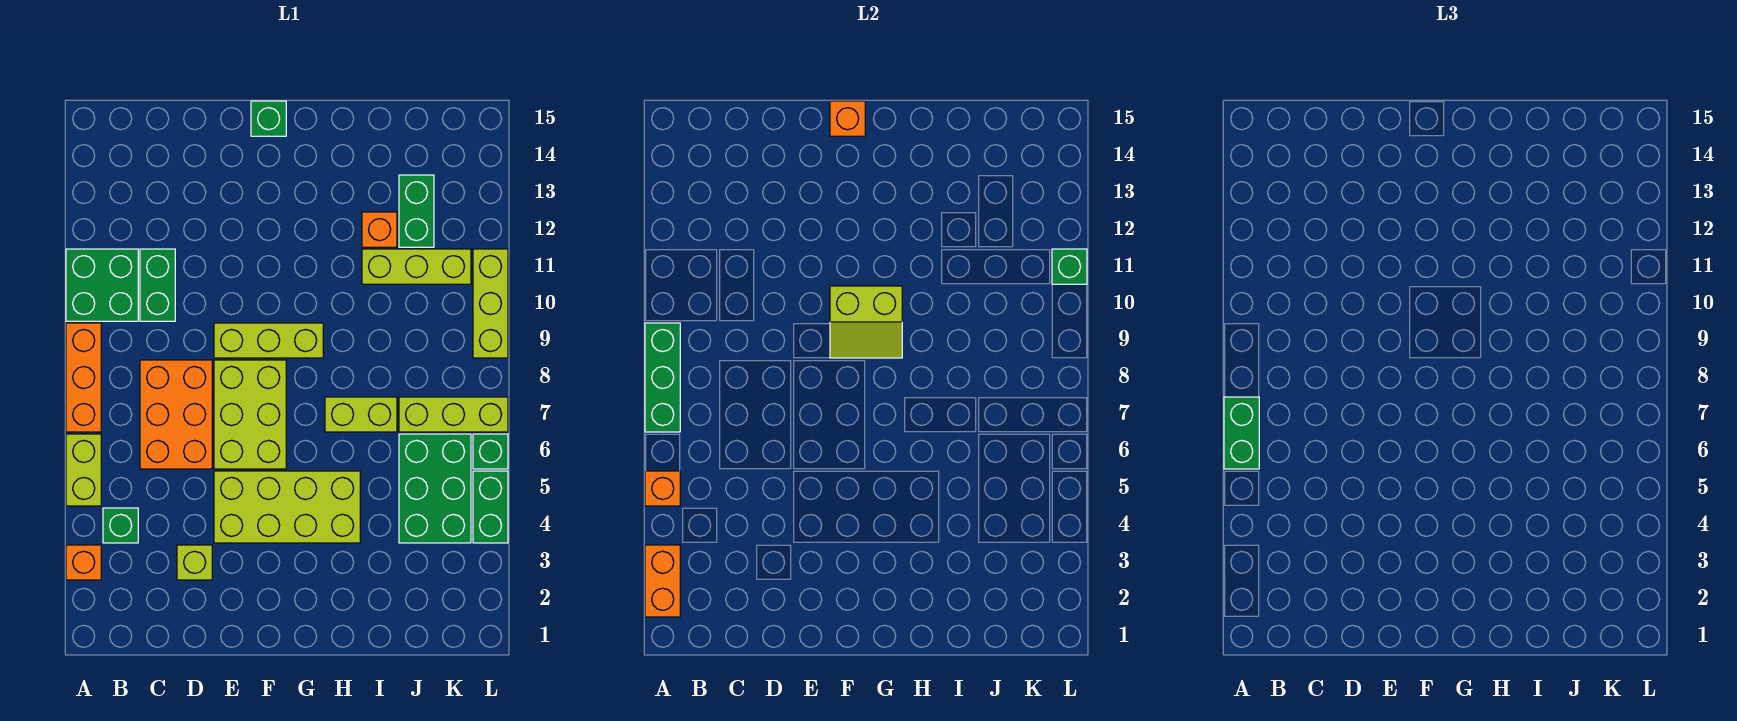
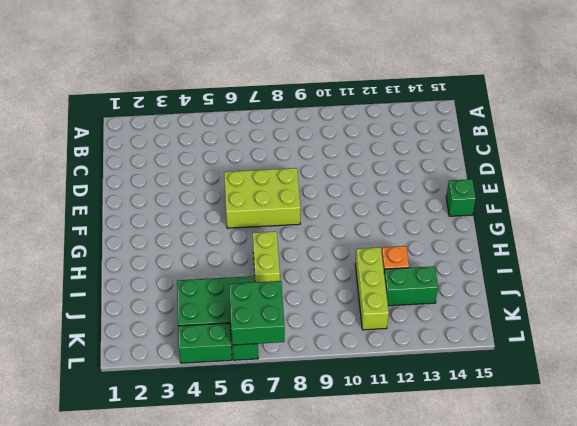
green brick K6:L7 level 2 -> green brick A10:B11 level 1
none -> orange brick A3 level 1
none -> lime brick A5:A6 level 1
none -> orange brick A7:A9 level 1

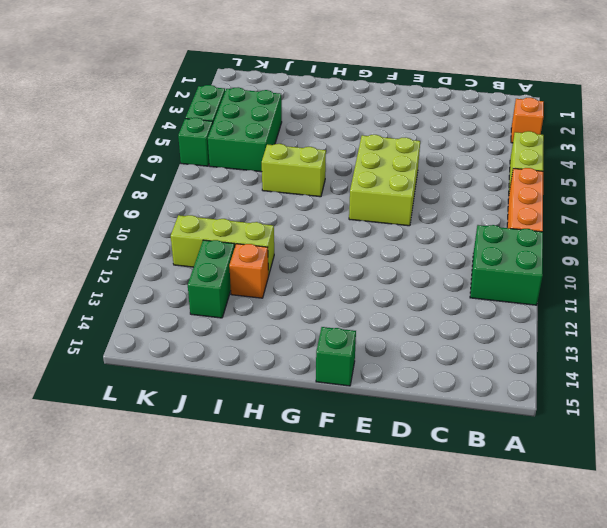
none -> green brick B4 level 1
none -> orange brick C6:D8 level 1
none -> green brick C10:C11 level 1

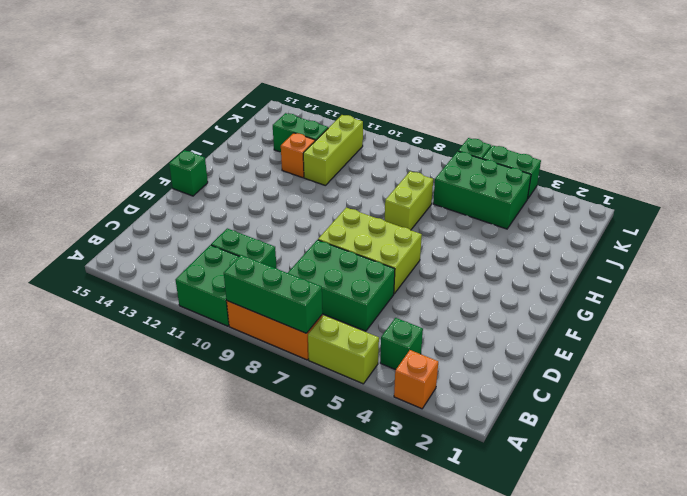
green brick C6:D8 level 1 -> orange brick C6:D8 level 1
none -> lime brick D3 level 1
none -> lime brick E4:H5 level 1
none -> lime brick E9:G9 level 1

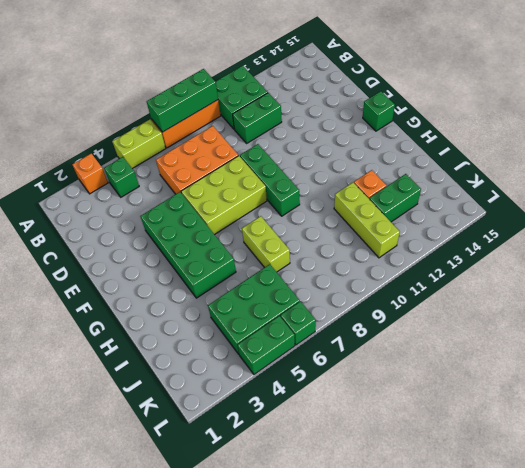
green brick E4:H5 level 1 -> lime brick E4:H5 level 1
green brick E9:G9 level 1 -> lime brick E9:G9 level 1
none -> lime brick D3 level 1
none -> lime brick J7:L7 level 1
none -> lime brick L9:L11 level 1

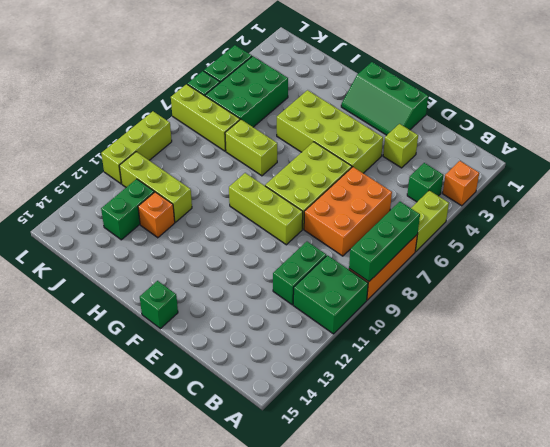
green slope E1:G2 level 1 top 1 -> none
none -> orange brick A2:A3 level 2
none -> orange brick A5 level 2
none -> lime slope F9:G10 level 2 top 10

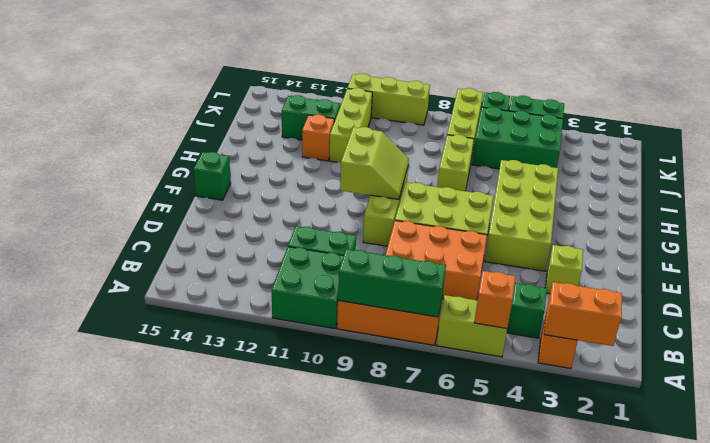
none -> orange brick F15 level 2
none -> green brick L11 level 2
none -> green brick A6:A7 level 3

